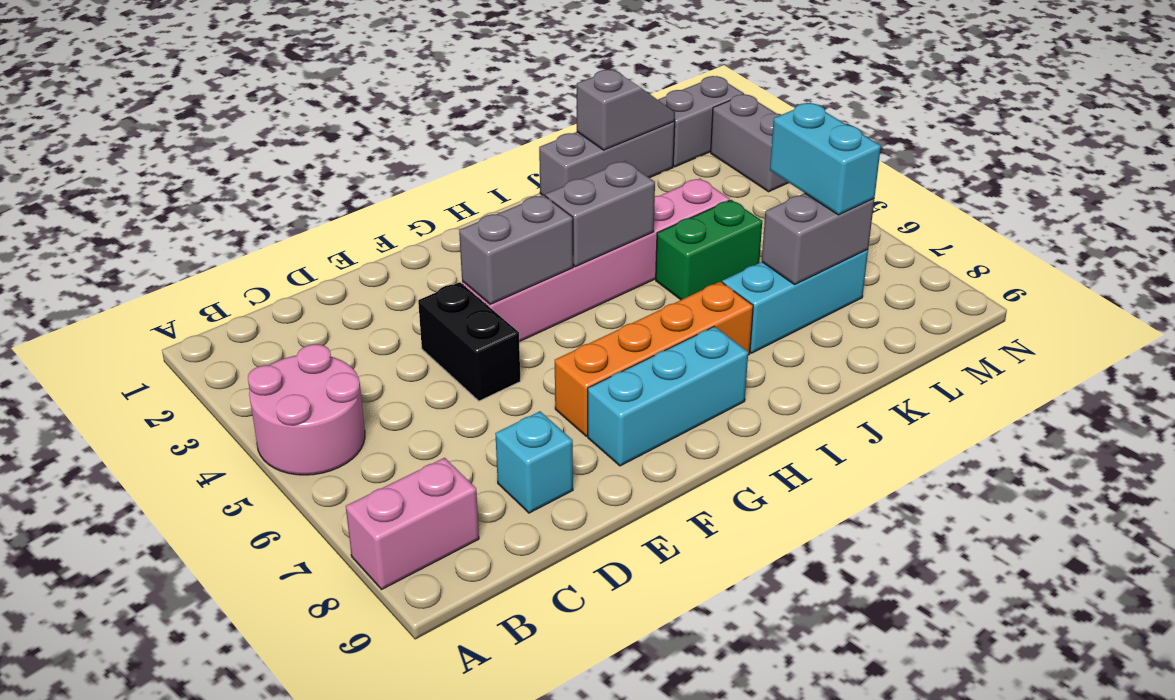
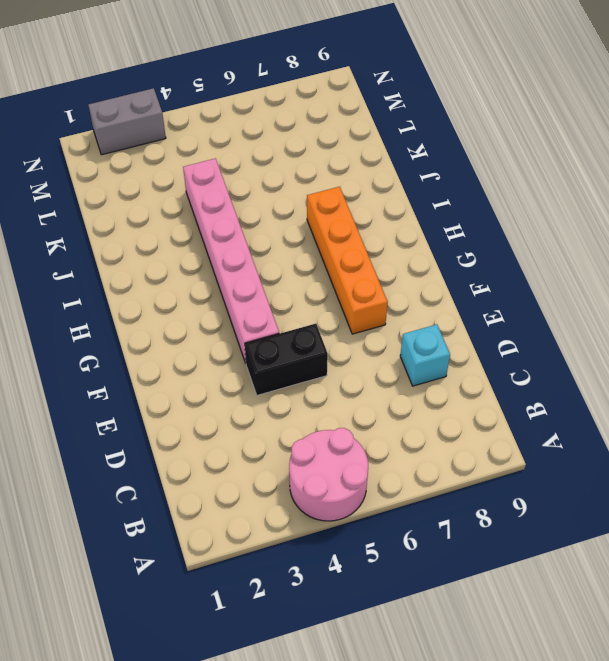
none -> pink brick A8:B8 level 1
none -> cyan brick F8:H8 level 1
none -> grey brick J1:L1 level 1

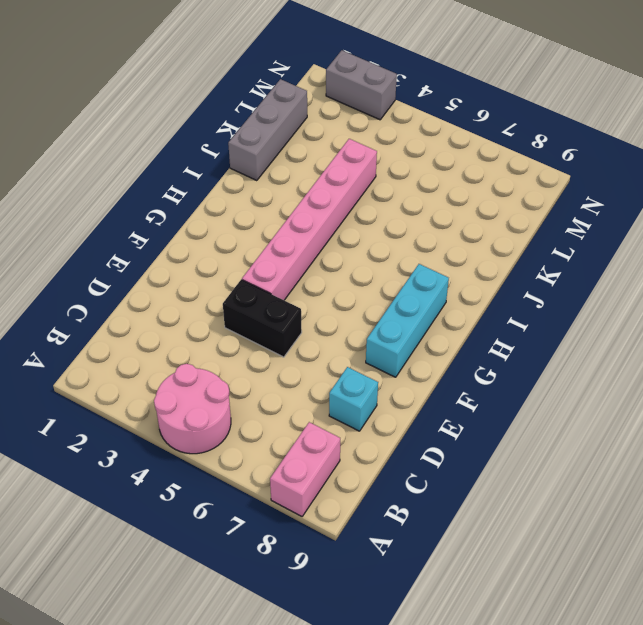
none -> orange brick F7:I7 level 1
none -> green brick J5:K5 level 1
none -> cyan brick J7:L7 level 1

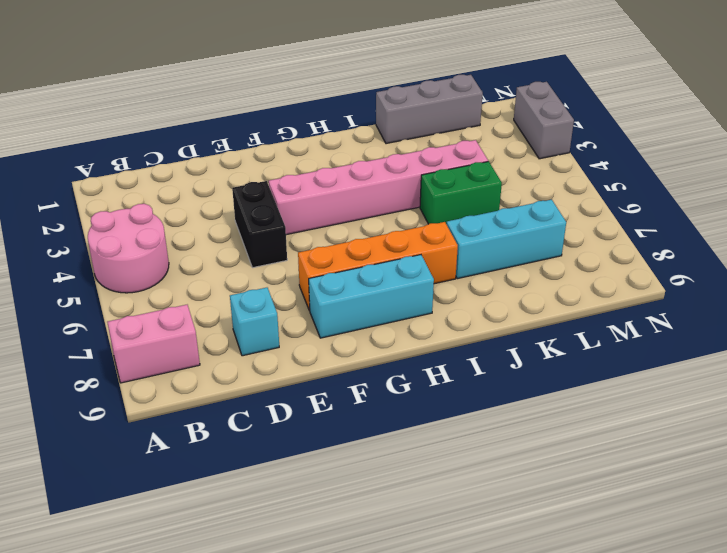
none -> grey brick M1:N1 level 1
none -> grey brick F4:G4 level 2
none -> grey brick H4:I4 level 2

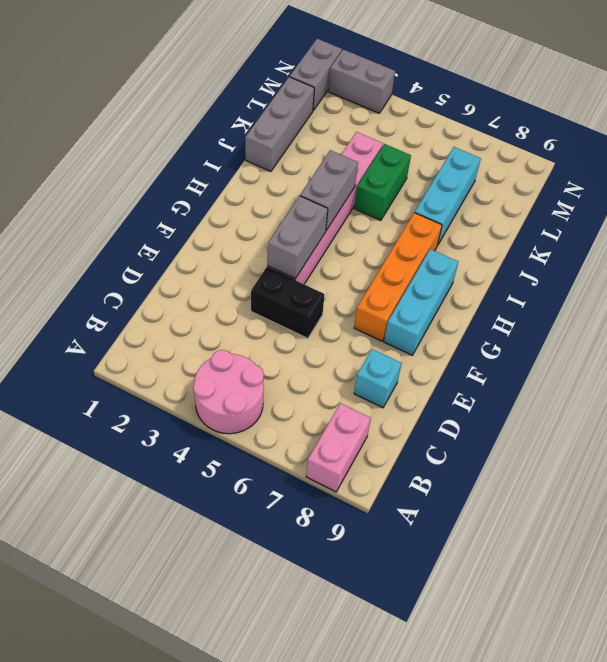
none -> grey slope K1:L1 level 2 top K
none -> grey brick K7:L7 level 2
none -> cyan brick L6:L7 level 3

